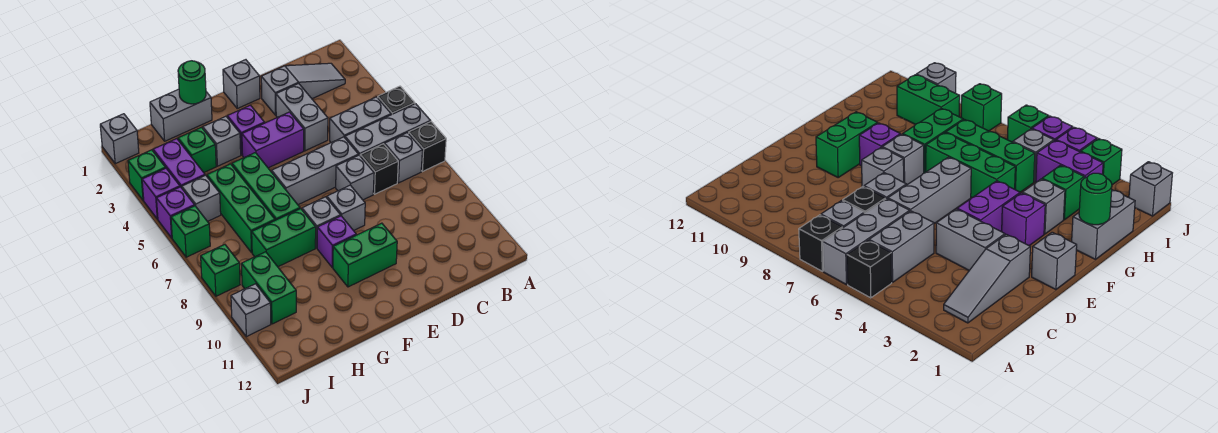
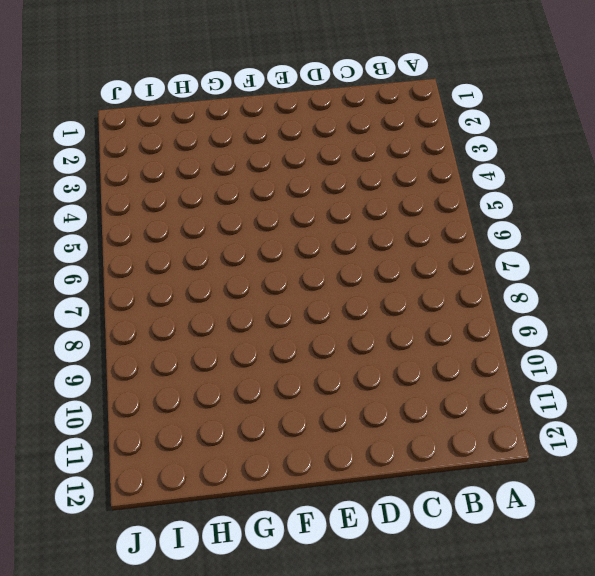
none -> black brick A5 level 1
none -> grey brick A6:C6 level 1
none -> black brick A7 level 1
none -> grey slope B2:D2 level 1 top D

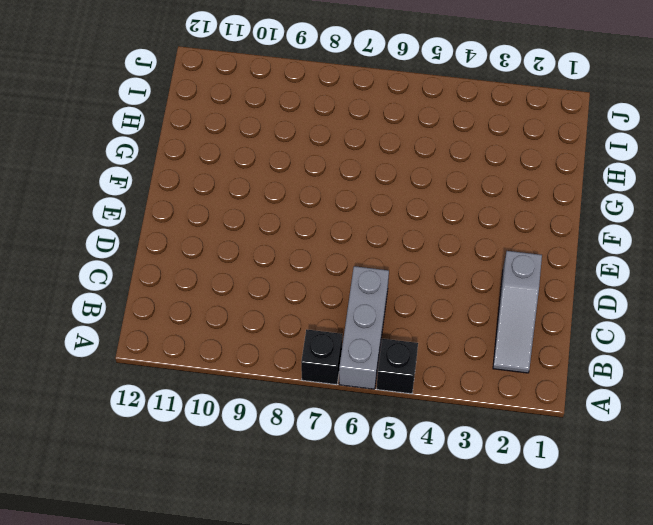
none -> grey brick B5:C5 level 1
none -> grey brick B7 level 1
none -> black brick C7 level 1
none -> grey brick D3:D4 level 1

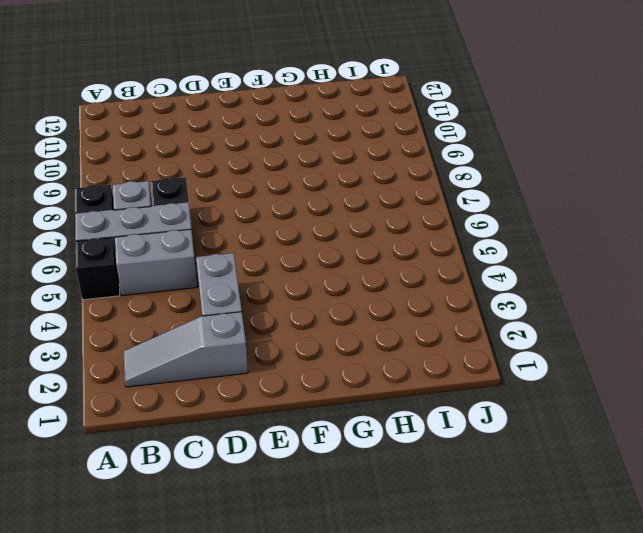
none -> grey brick D6:F6 level 1
none -> grey brick D7 level 1
none -> grey brick E1 level 1
none -> purple brick E4:F4 level 1

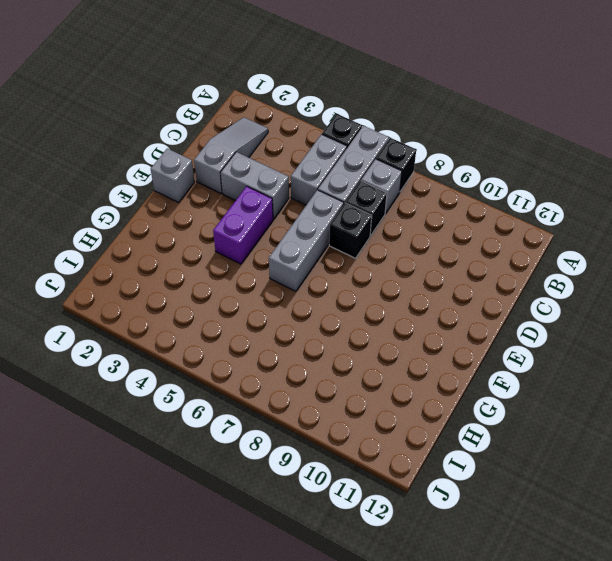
black brick D7 level 1 -> grey brick D7 level 1
none -> grey brick E8 level 1
none -> green brick E10:F10 level 1
none -> purple brick F3 level 1
none -> grey brick F8 level 1

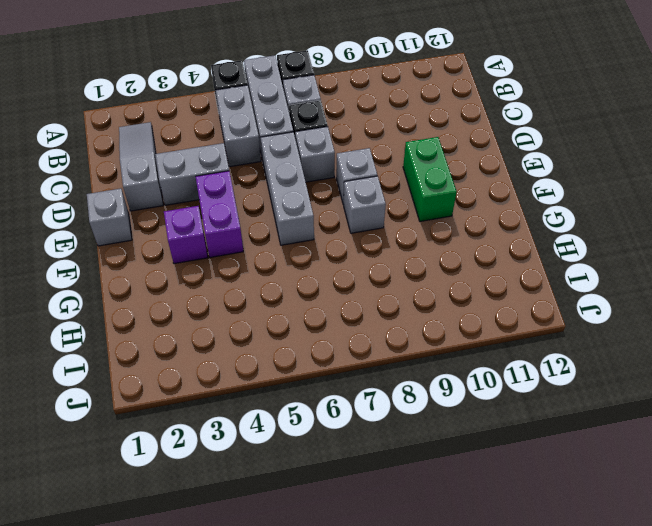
none -> purple brick F9 level 1
none -> grey brick G1:H1 level 1
none -> grey brick G3 level 1
none -> green brick G5:G7 level 1

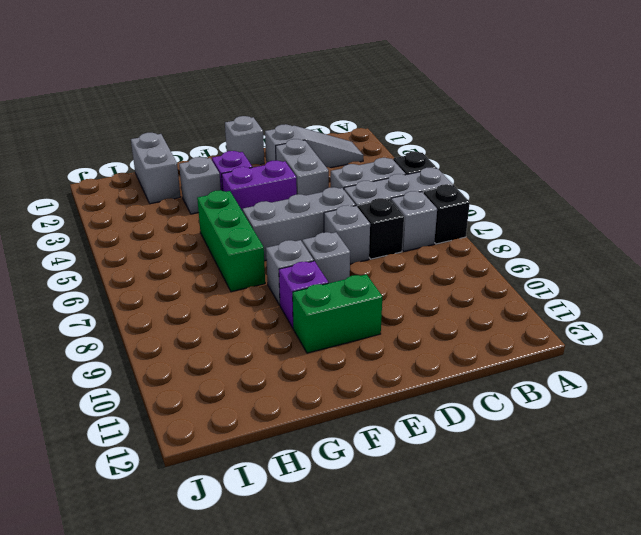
grey brick H1:H2 level 1 -> grey brick G1:H1 level 1
none -> green brick G8:H8 level 1
none -> green brick H3 level 1
none -> green brick H5:H7 level 1
none -> purple brick I3:I4 level 1

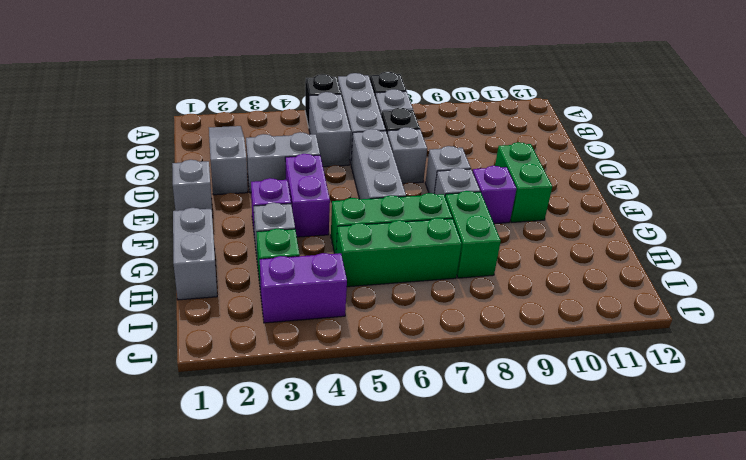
none -> grey brick I5 level 1
none -> green brick I9:I10 level 1
none -> grey brick J1 level 1
none -> green brick J3 level 1

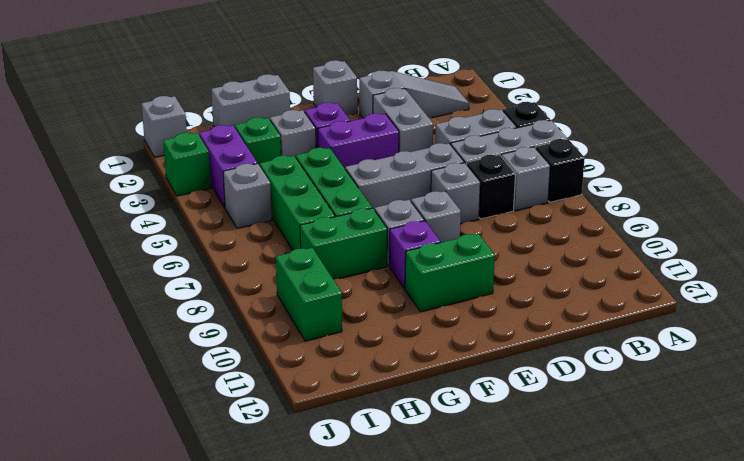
none -> purple brick J4 level 1
none -> purple brick J5 level 1
none -> green brick J6 level 1
none -> green brick J8 level 1

